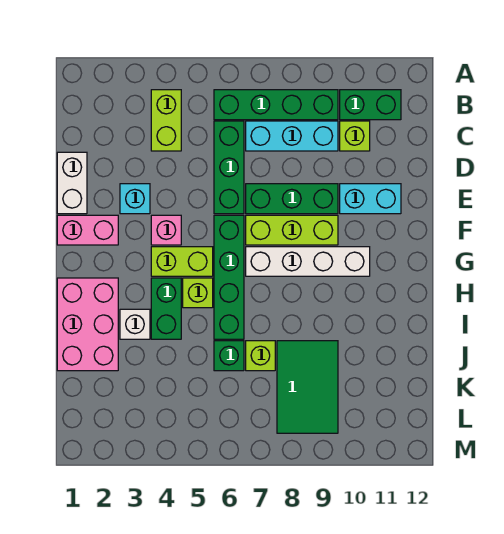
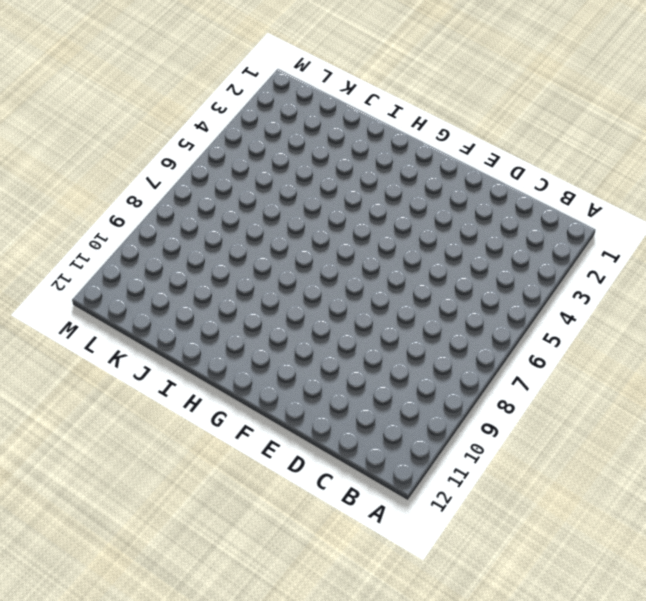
none -> lime brick B4:C4 level 1
none -> green brick B6:B9 level 1
none -> green brick B10:B11 level 1

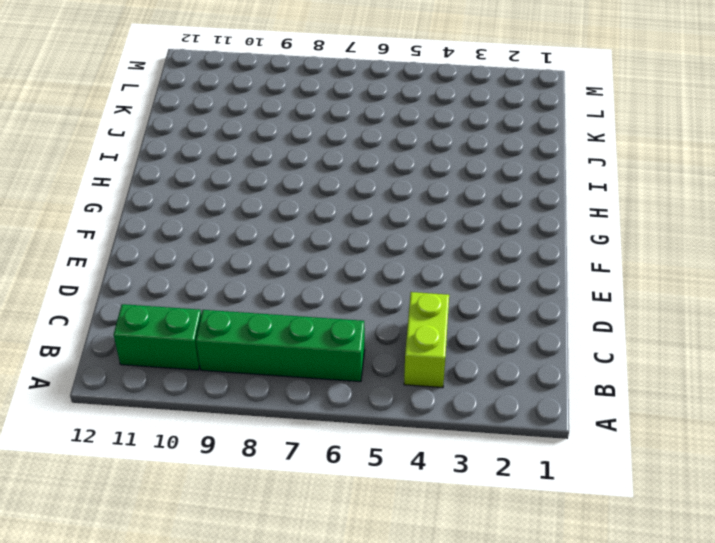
none -> green brick C6:E6 level 1
none -> cyan brick C7:C9 level 1
none -> lime brick C10 level 1

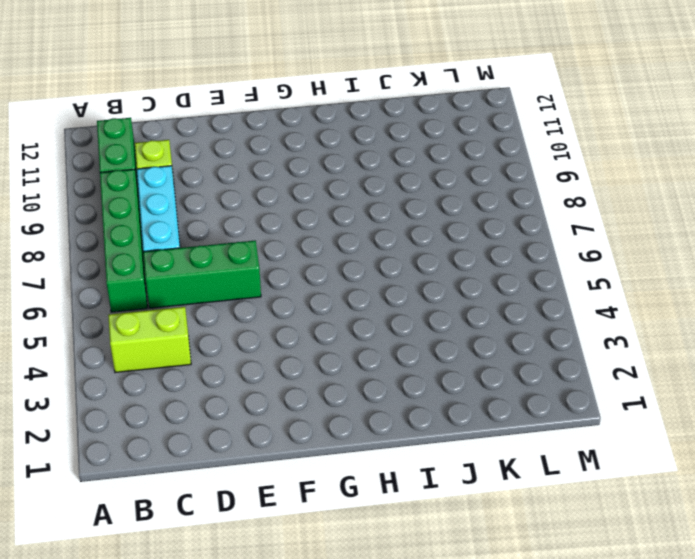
none -> white brick D1:E1 level 1
none -> cyan brick E3 level 1
none -> green brick E7:E9 level 1

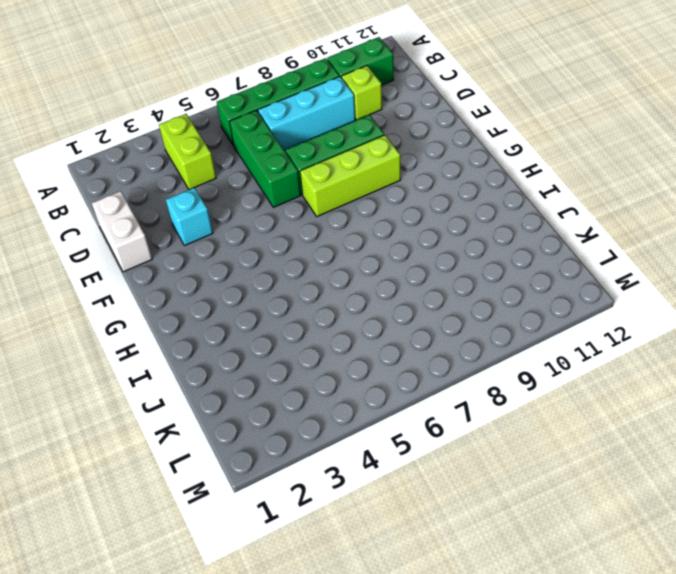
none -> cyan brick E10:E11 level 1
none -> pink brick F1:F2 level 1
none -> pink brick F4 level 1

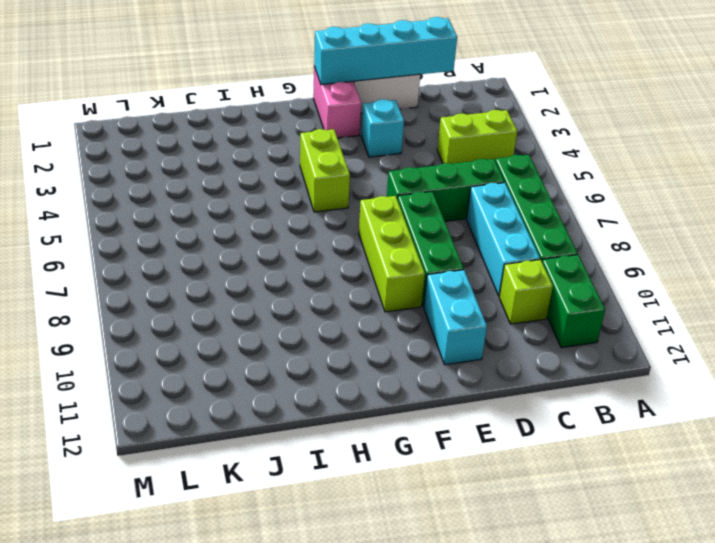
cyan brick C1:F1 level 2 -> none
none -> pink brick F4 level 1
none -> green brick F6:I6 level 1
none -> white brick G7:G10 level 1

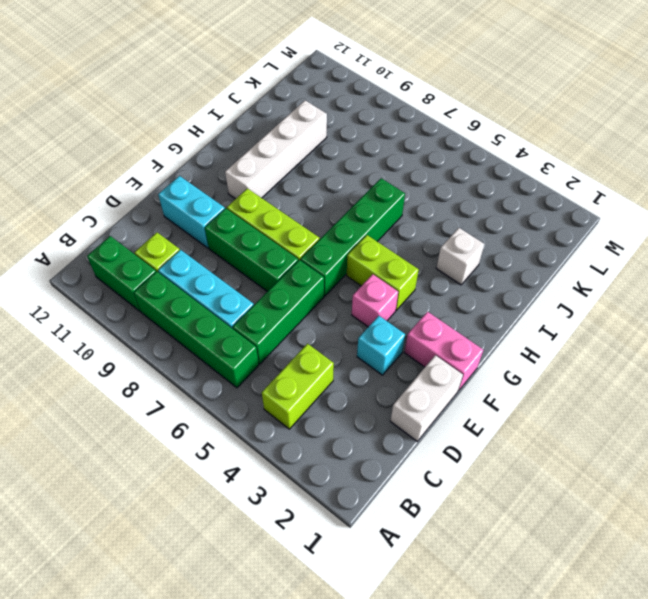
white brick G10:J10 level 1 -> white brick G7:G10 level 1
none -> pink brick H1:J2 level 1
none -> green brick H4:I4 level 1
none -> lime brick H5 level 1

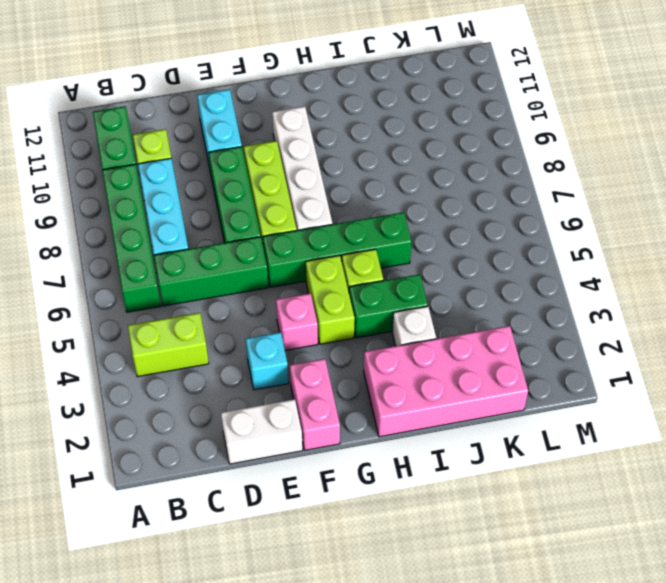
pink brick H1:K2 level 1 -> pink brick H1:J2 level 1
none -> green brick J6 level 1
none -> lime brick J7 level 1
none -> green tile J8:L9 level 1

